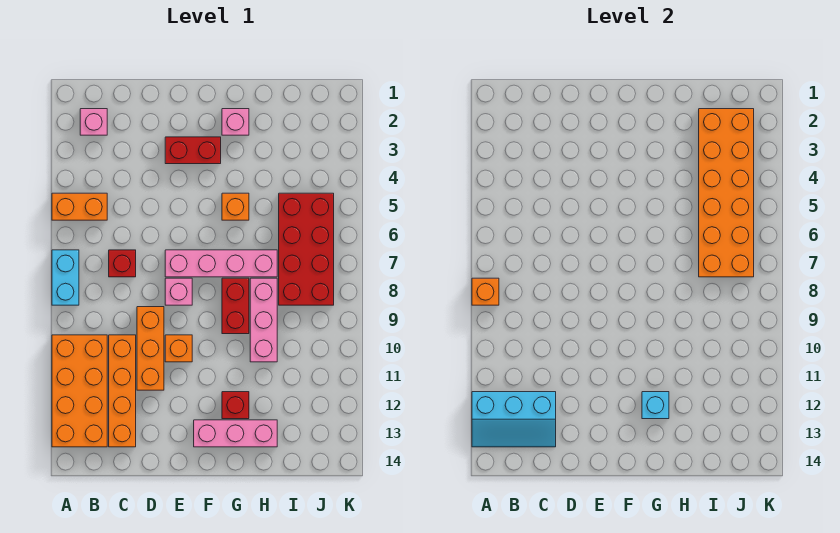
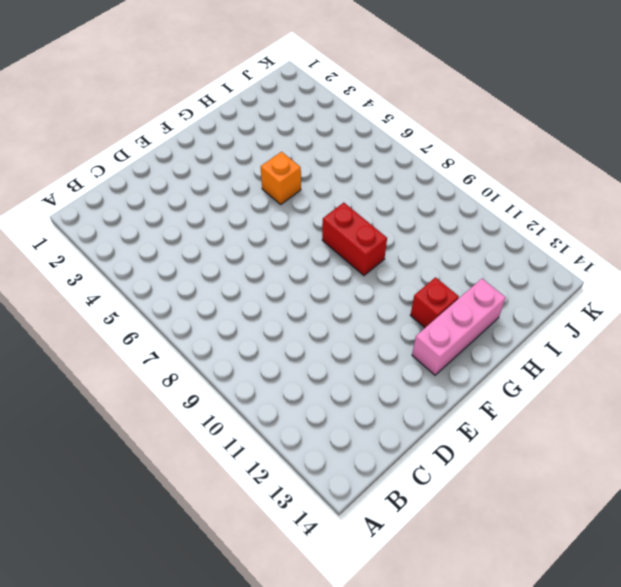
none -> orange brick A5:B5 level 1
none -> cyan brick A7:A8 level 1
none -> orange brick A10:B13 level 1

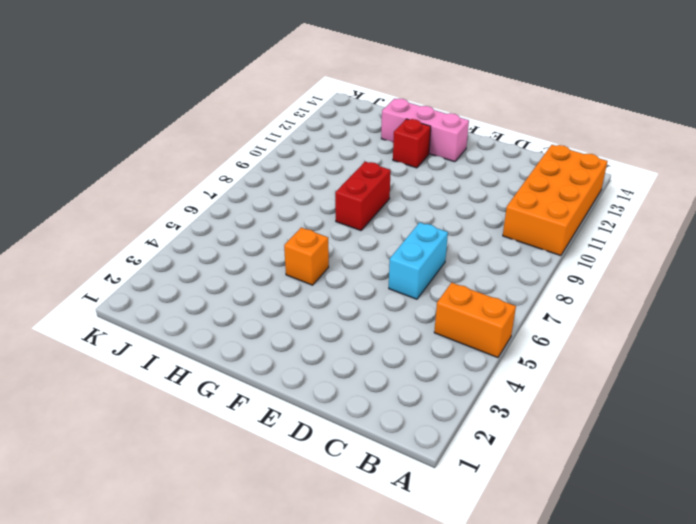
cyan brick D6:D7 level 1 -> cyan brick A7:A8 level 1
none -> pink brick B2 level 1
none -> red brick C7 level 1
none -> orange brick C10:C13 level 1

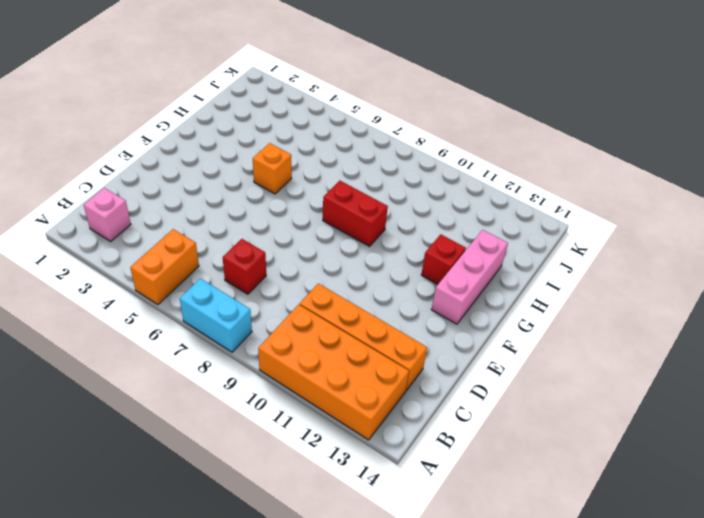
none -> orange brick D9:D11 level 1
none -> red brick E3:F3 level 1
none -> pink brick E7:H7 level 1

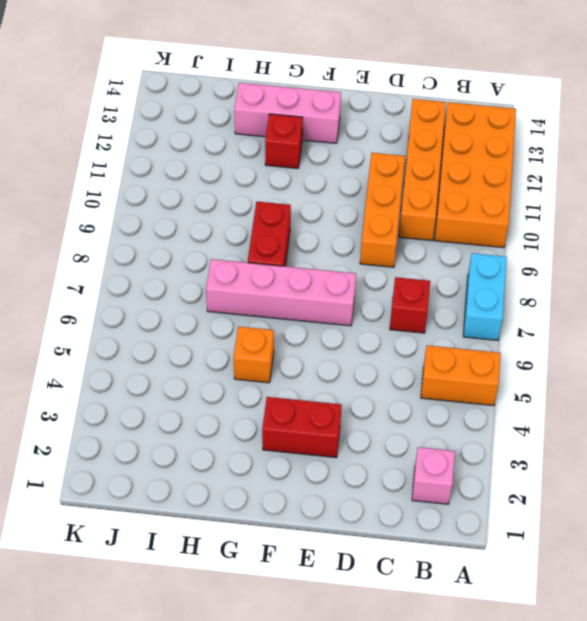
none -> pink brick E8 level 1
none -> orange brick E10 level 1
none -> pink brick G2 level 1

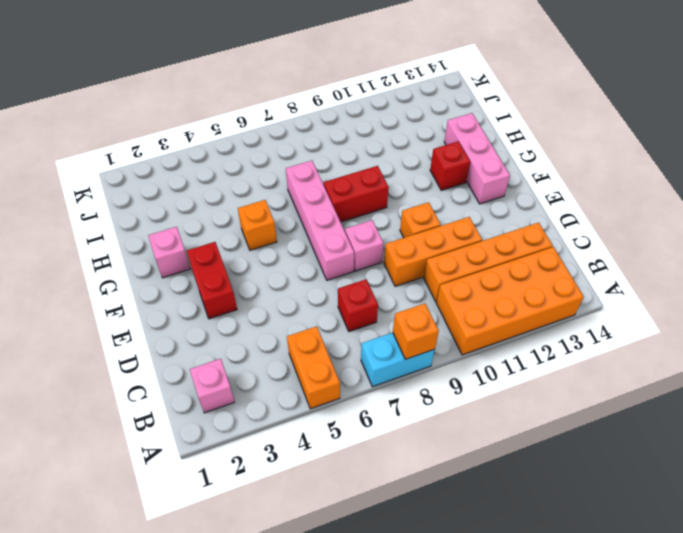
none -> pink brick H8:H10 level 1
none -> red brick I5:J8 level 1
none -> cyan slope A12:C13 level 2 top 12

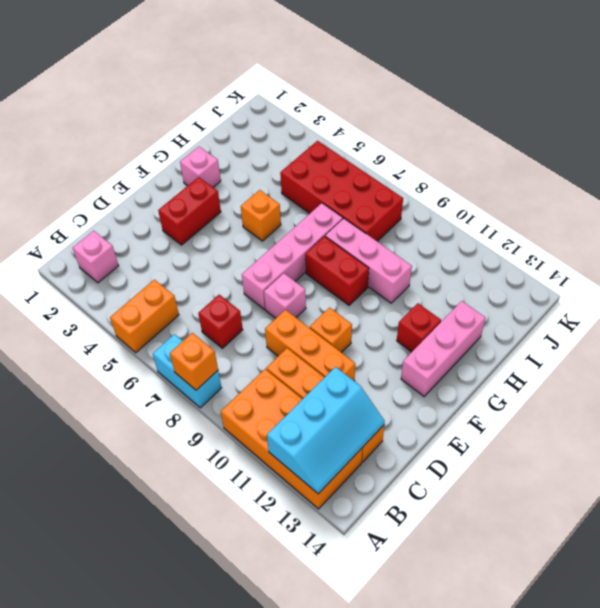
none -> cyan brick G12 level 2
none -> orange brick I2:J7 level 2

